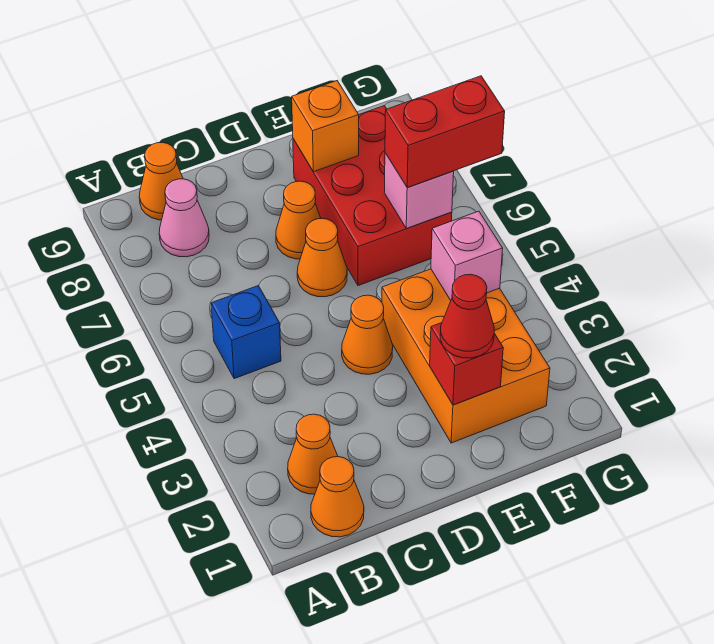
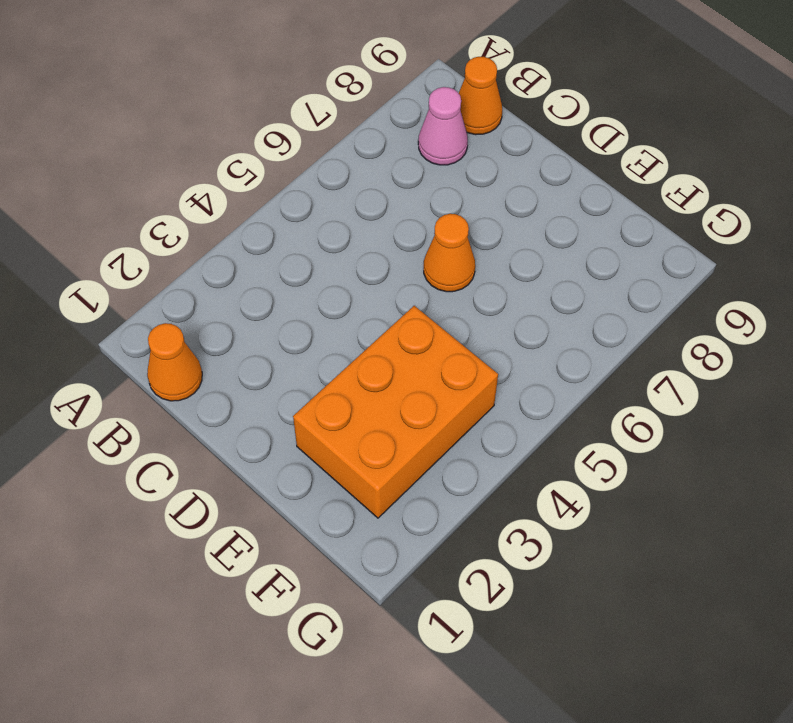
none -> orange cone B2 level 1
none -> blue brick B5 level 1
none -> orange cone D4 level 1

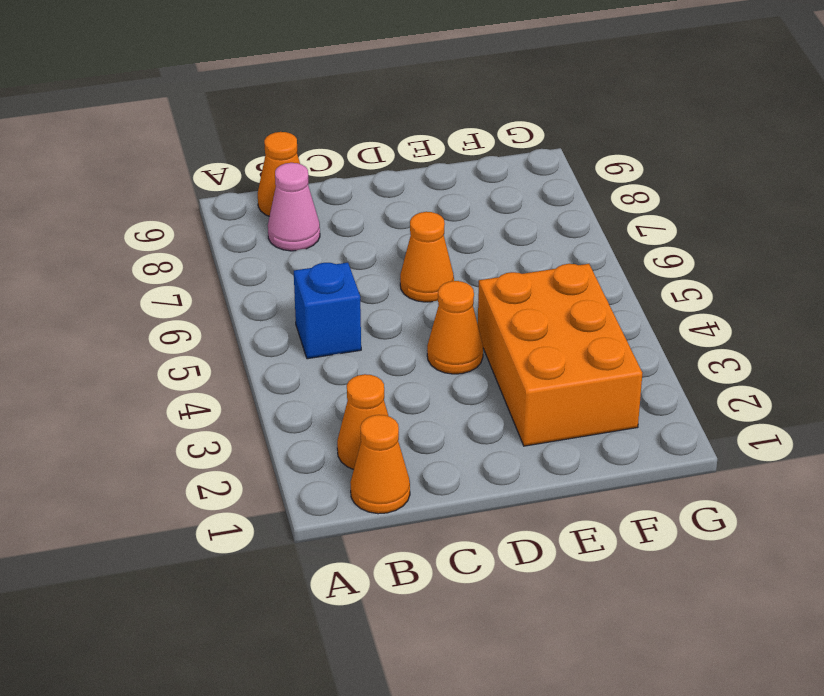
none -> orange cone D7 level 1
none -> red brick E6:F8 level 1
none -> red brick E2 level 2

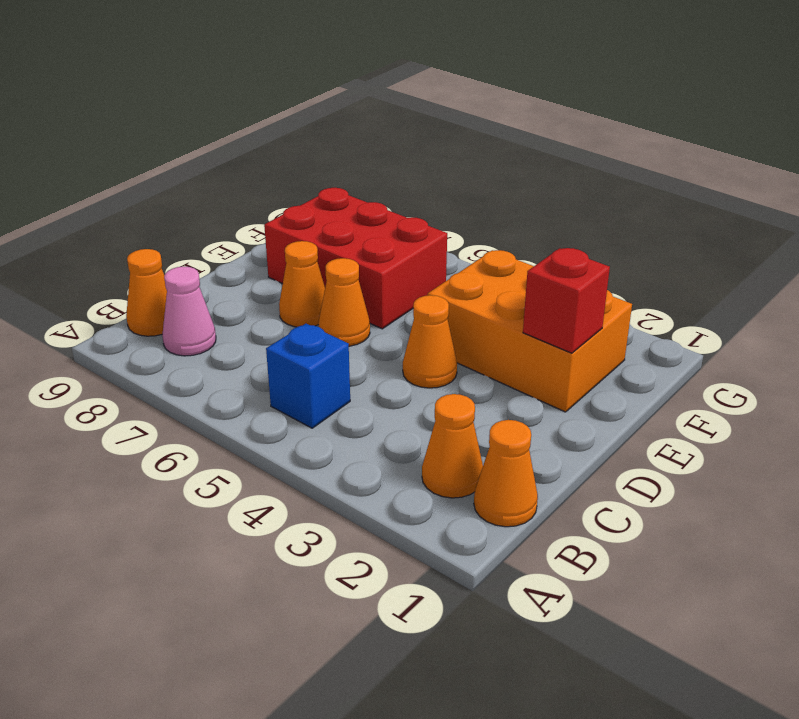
none -> orange brick E8 level 2
none -> pink brick F4 level 2
none -> pink brick F6 level 2

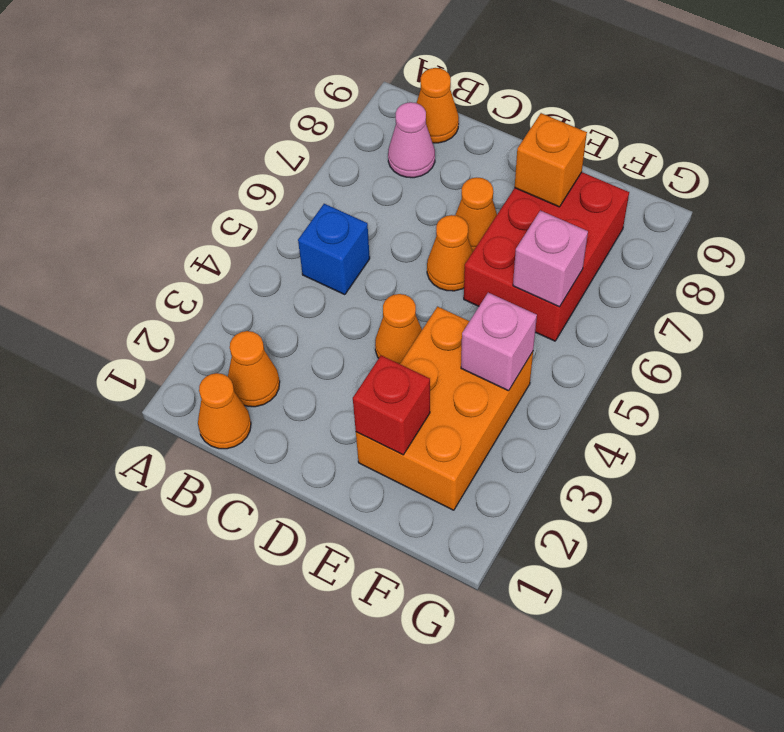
none -> red cone E2 level 3
none -> red brick F6:G6 level 3

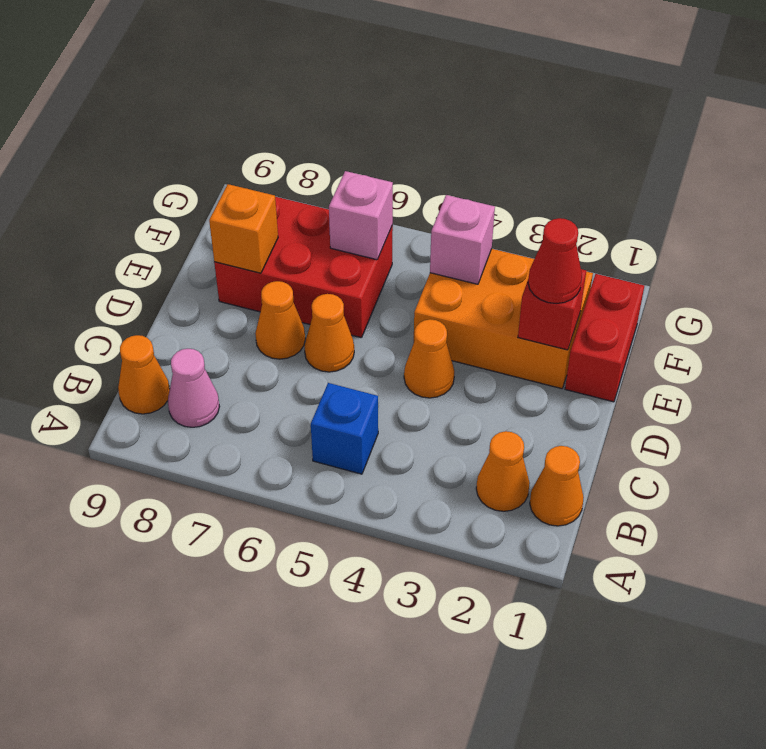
red brick E1:F1 level 1 -> red brick F6:G6 level 3

